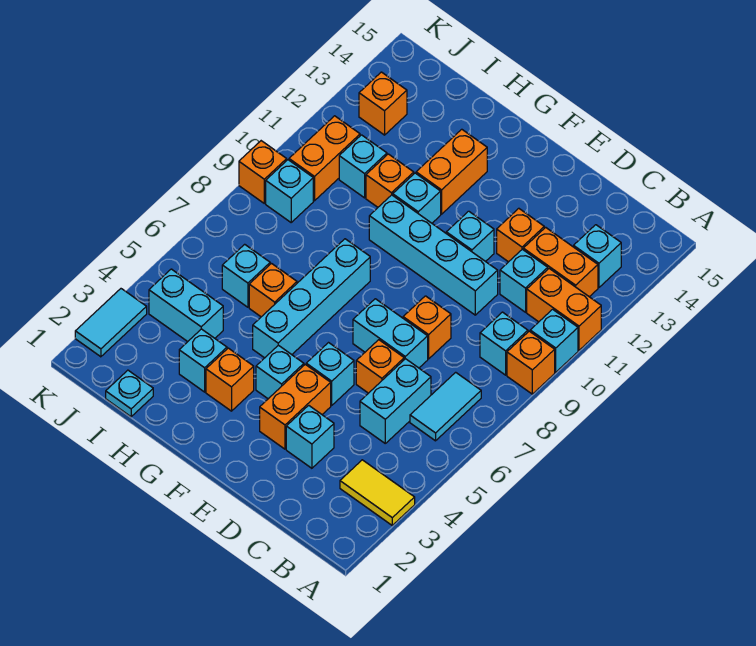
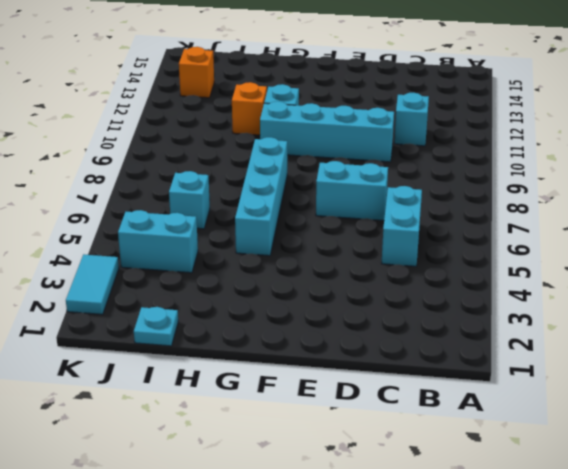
none -> yellow tile A3:B3 level 1
none -> orange brick A9 level 1
none -> cyan brick A10 level 1
none -> orange brick A11:B11 level 1

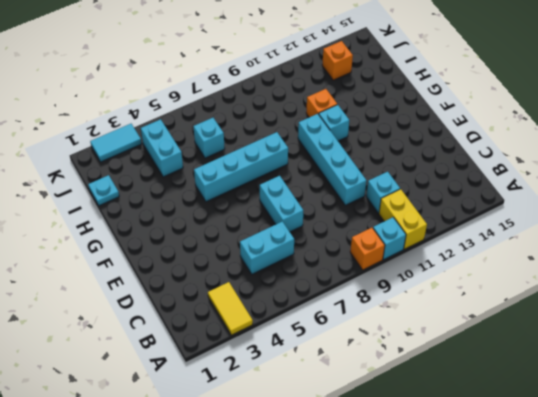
yellow brick A11:B11 level 1 -> orange brick A11:B11 level 1
none -> cyan tile B6:B7 level 1
none -> cyan brick B9 level 1
none -> orange brick B12:C12 level 1
none -> cyan brick B13 level 1

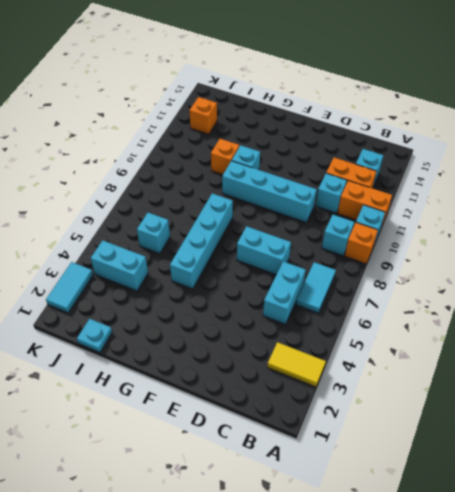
none -> cyan brick D3 level 1
none -> orange brick D6 level 1
none -> orange brick D8 level 1
none -> orange brick D12 level 1

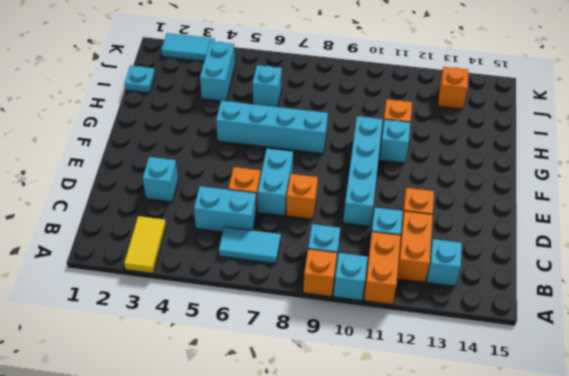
none -> orange brick E3:E4 level 1
none -> cyan brick E5 level 1
none -> cyan brick E11 level 1
none -> cyan brick F4 level 1

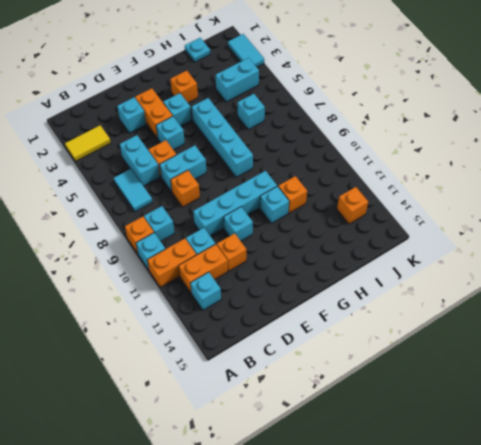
none -> orange brick G12:G13 level 1
none -> cyan brick H3 level 1
none -> orange brick H6 level 1
none -> cyan brick I11 level 1

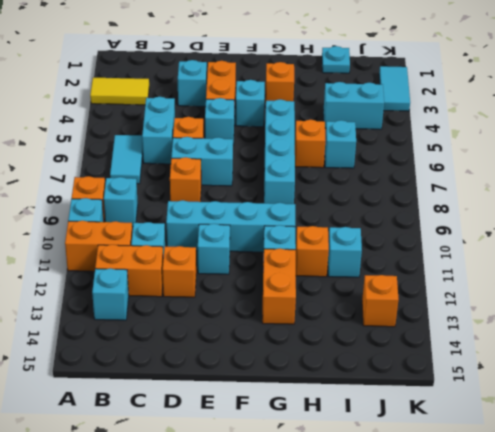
none -> cyan brick H3 level 1
none -> cyan brick J9 level 1
none -> orange brick J10:J11 level 1
none -> orange brick K9 level 1

